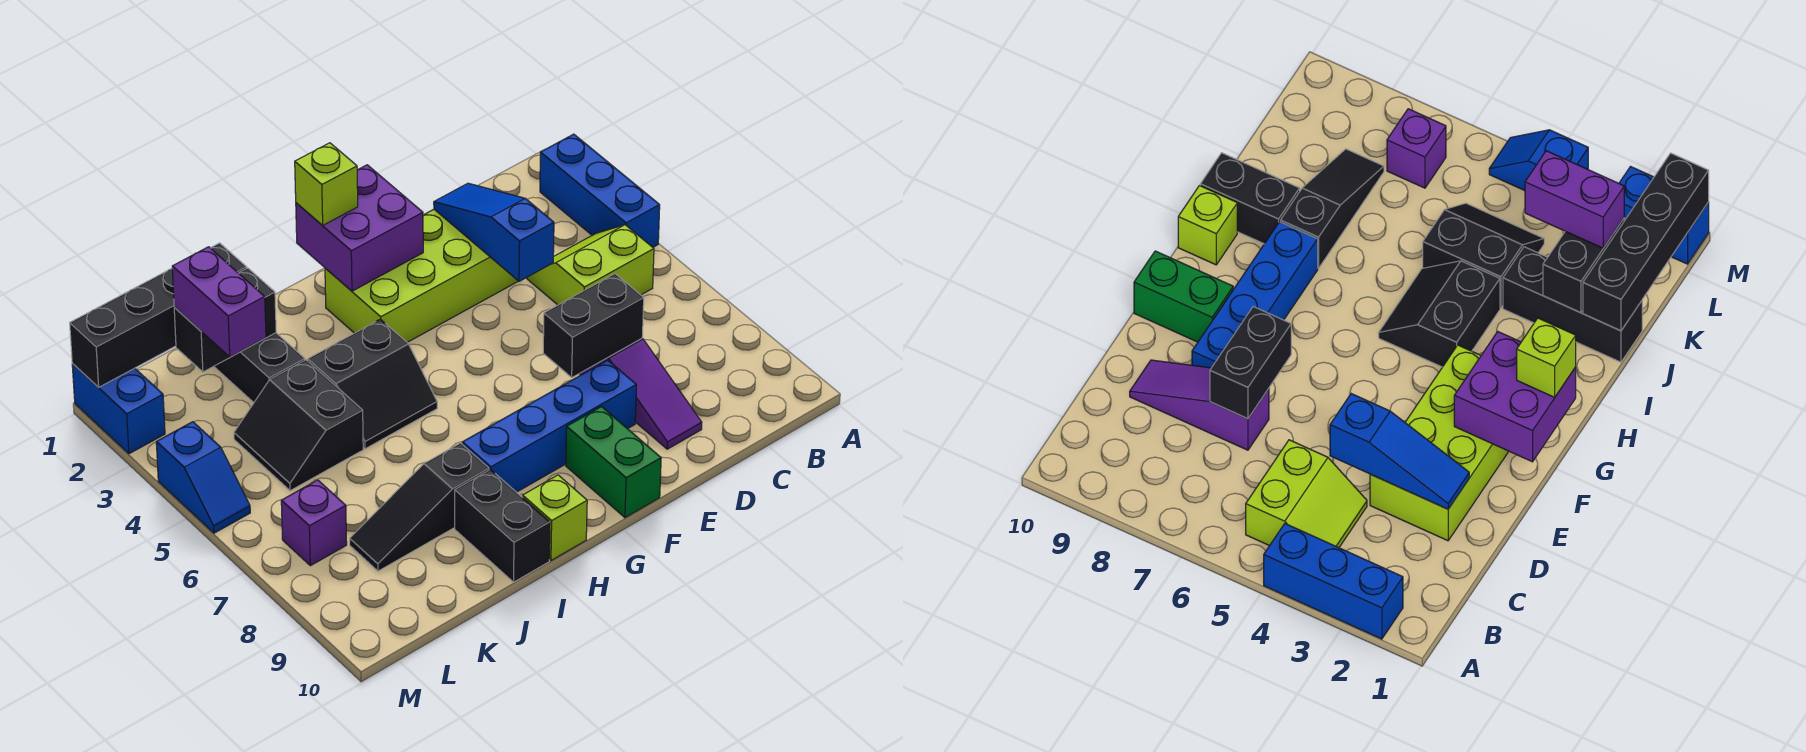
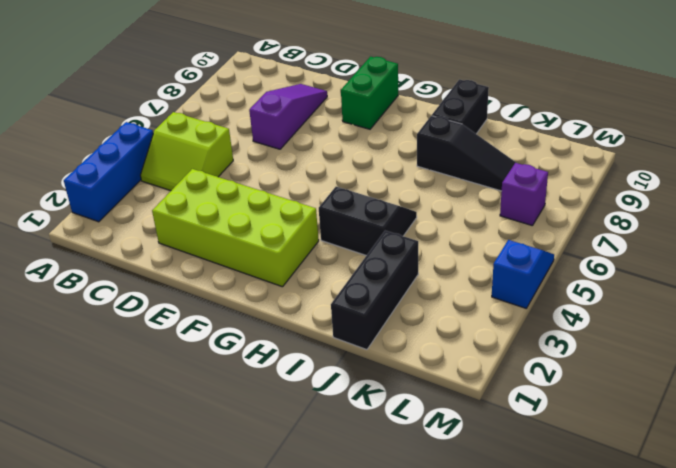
none -> blue brick E8:H8 level 1
none -> lime brick H10 level 1
none -> black slope J4:K5 level 1 top J

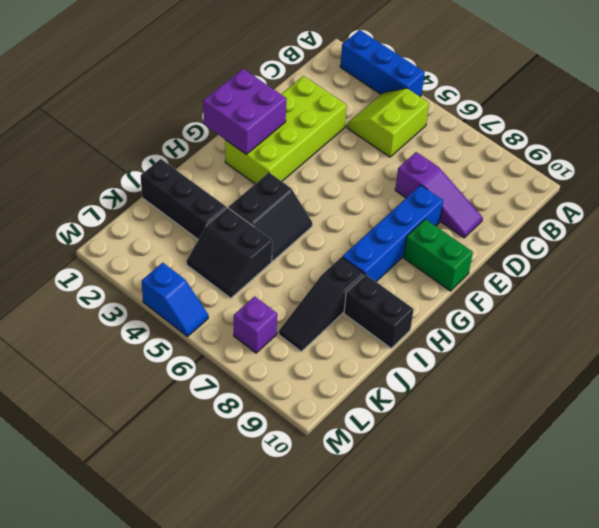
none -> lime brick H10 level 1
none -> blue brick M1:M2 level 1
none -> blue slope D2:D4 level 2 top 4

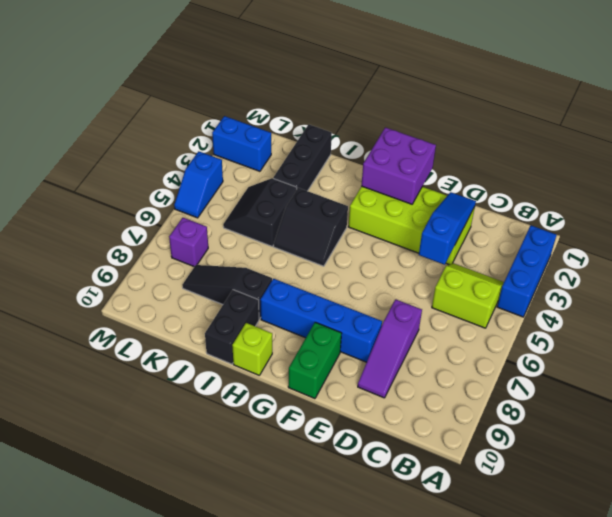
blue brick L2:M2 level 1 -> blue brick M1:M2 level 1
none -> black brick D7:E7 level 2
none -> black brick J1:M1 level 2
none -> black brick J2:K2 level 2

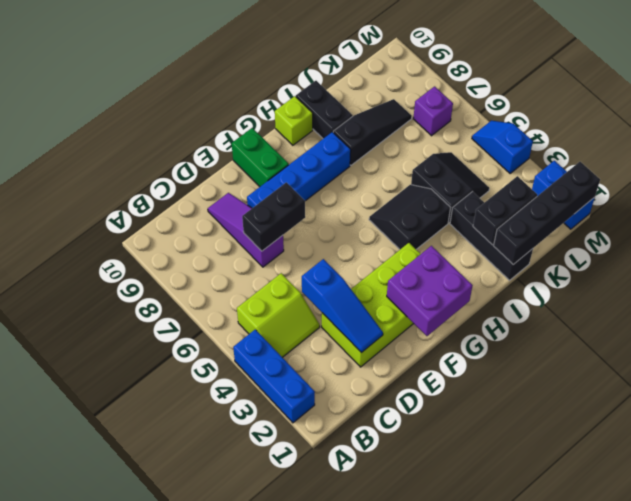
none -> lime brick G1 level 3
none -> purple brick K2:K3 level 3

